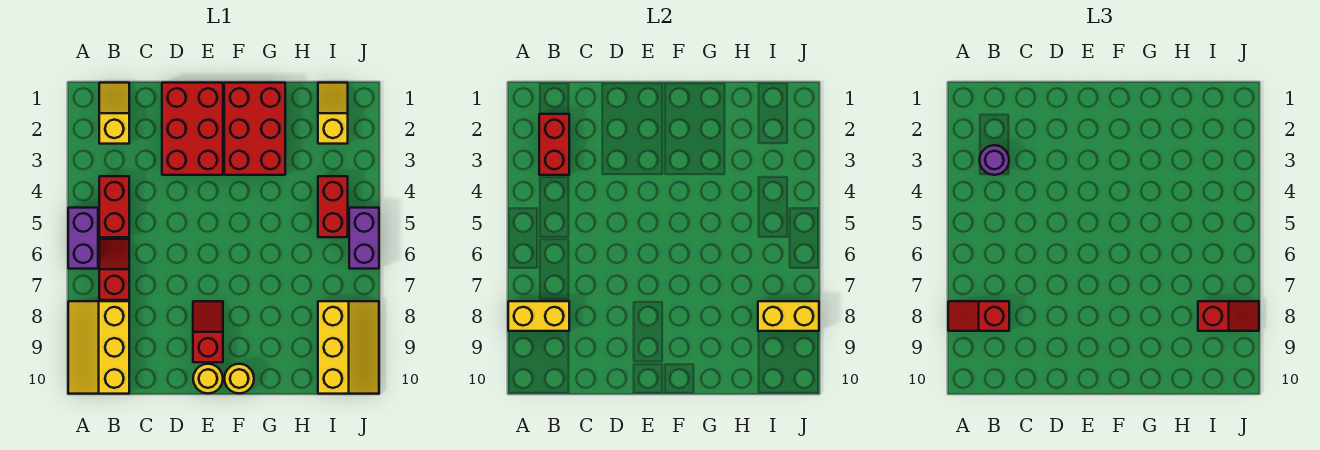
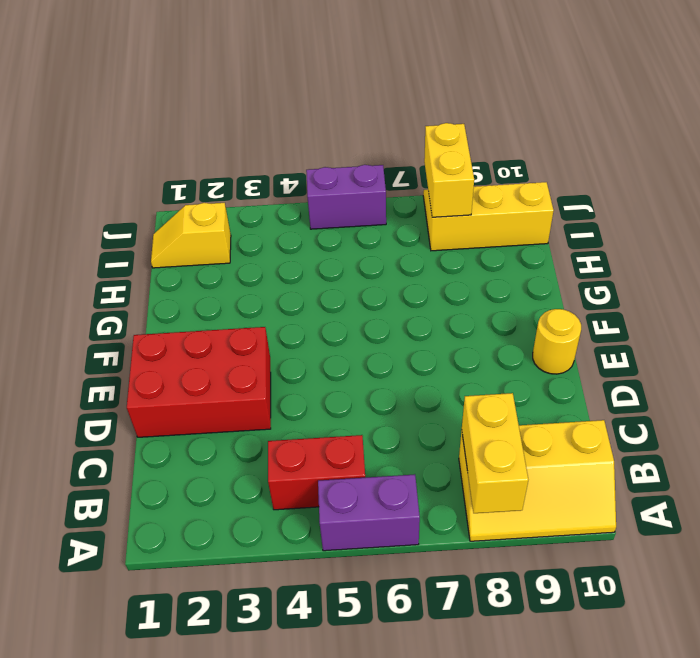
none -> yellow slope B1:B2 level 1 top 2
none -> red slope B6:B7 level 1 top 7
none -> red slope E8:E9 level 1 top 9

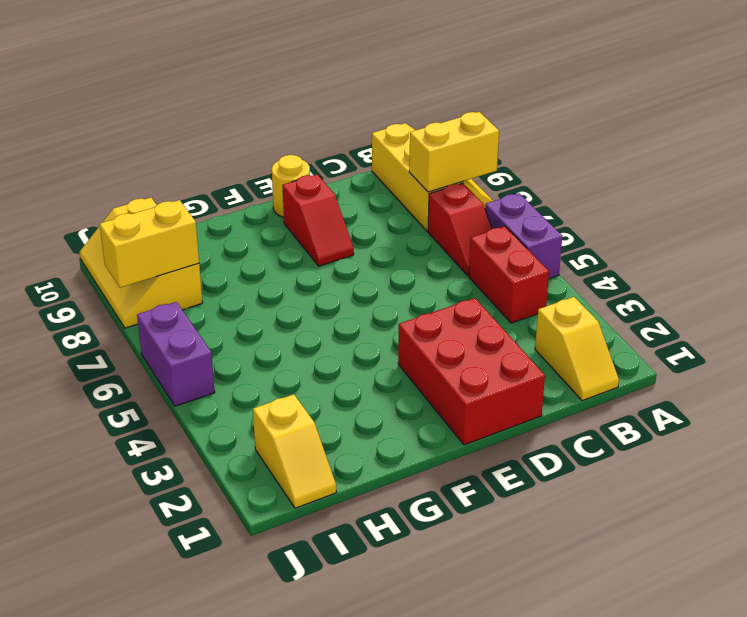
none -> red brick F1:G3 level 1
none -> yellow round brick F10 level 1
none -> red brick I4:I5 level 1

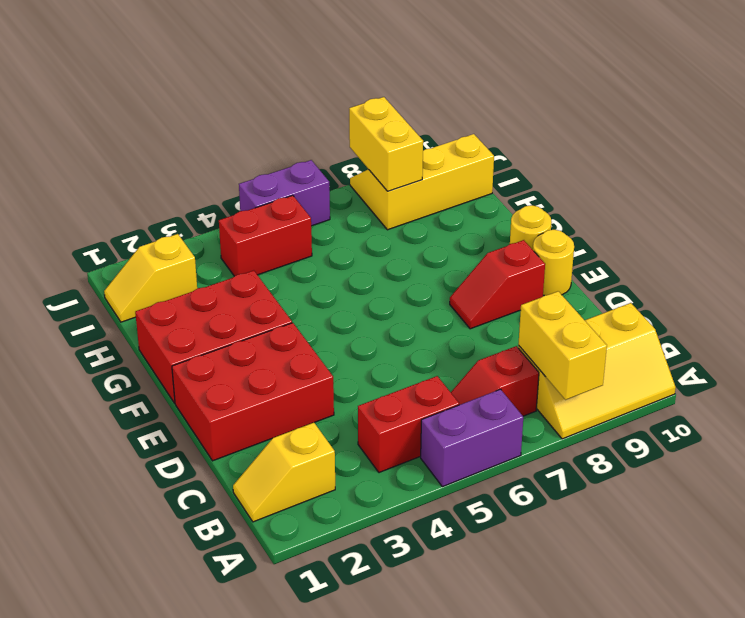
none -> red brick B2:B3 level 2
none -> red slope A8:B8 level 3 top B
none -> purple round brick B3 level 3

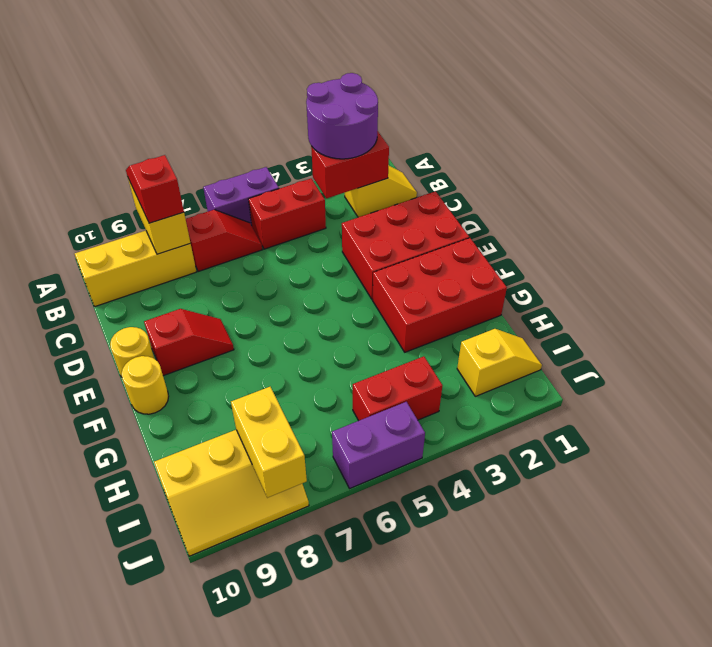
purple round brick A2:B3 level 3 -> purple round brick B3 level 3
none -> red slope I8:J8 level 3 top I

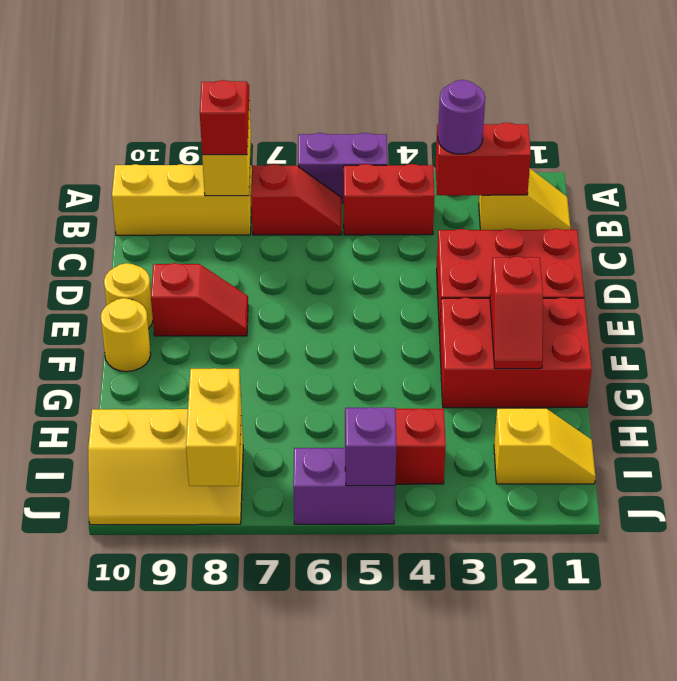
red slope F2:G2 level 2 top F -> red slope I8:J8 level 3 top I
purple brick J5 level 2 -> none

